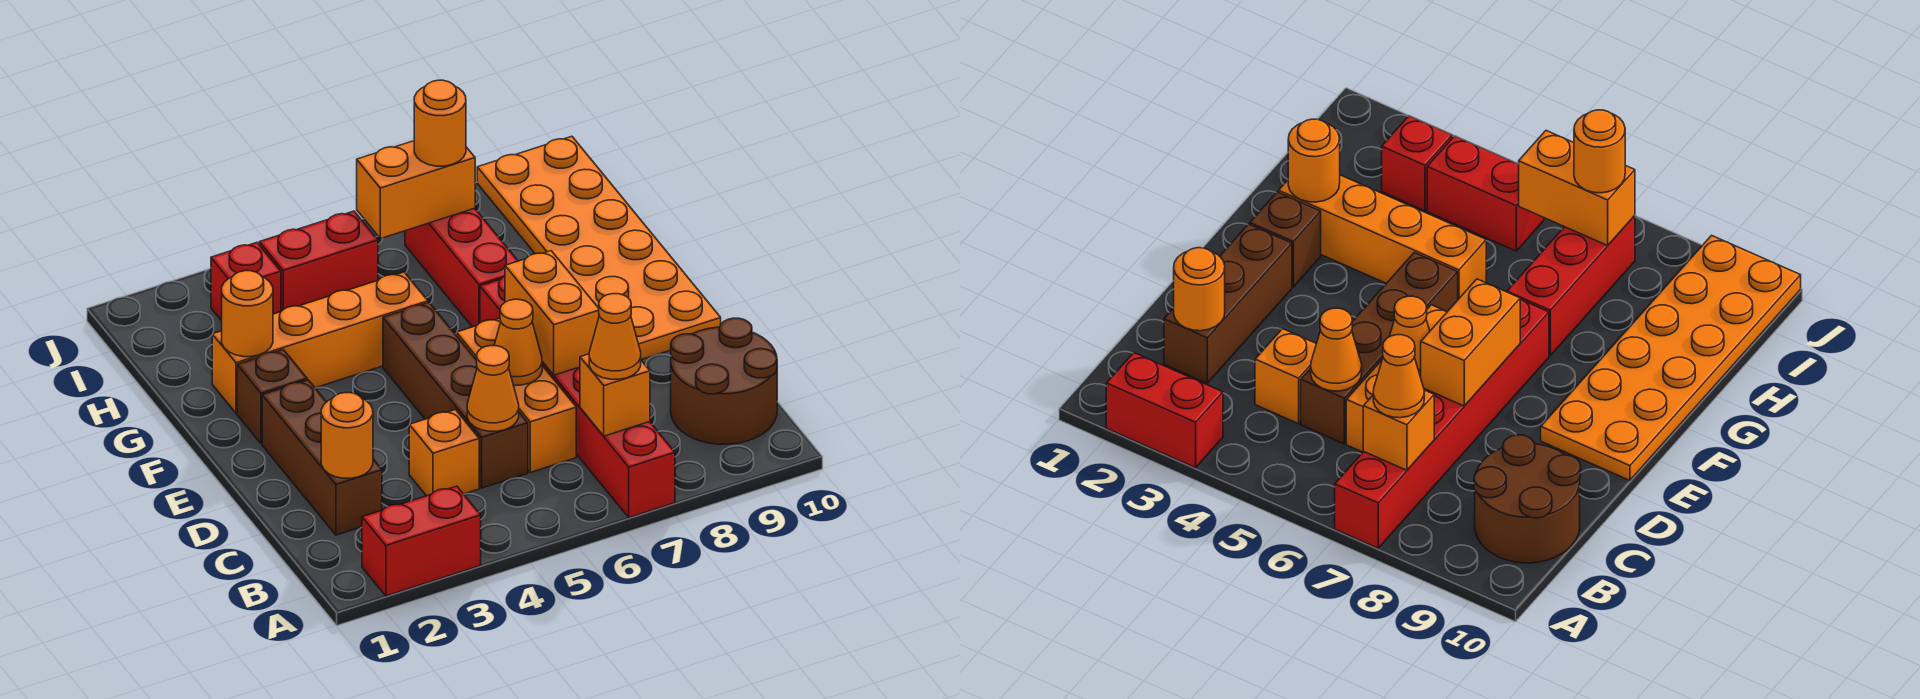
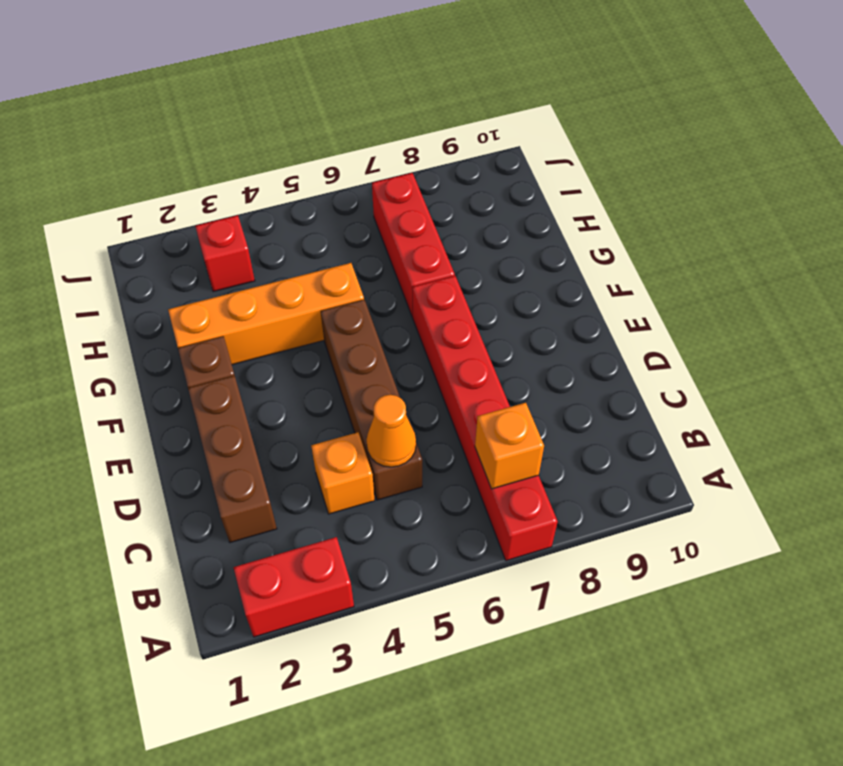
none -> brown round brick B9:C10 level 1
none -> orange brick C6:E6 level 1
none -> orange plate E9:J10 level 1

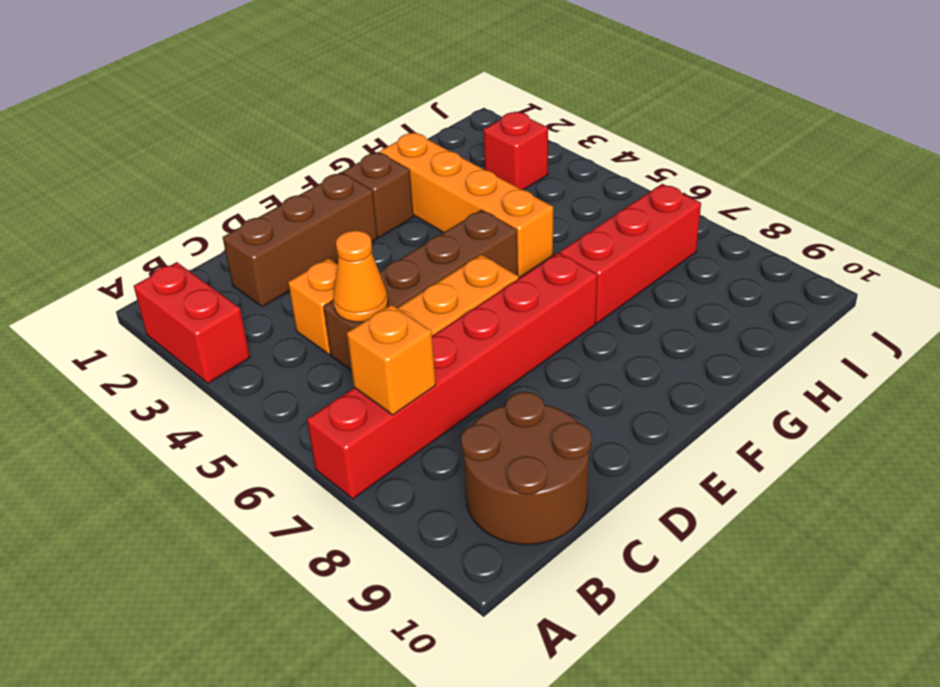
none -> orange plate E9:J10 level 1
none -> red brick I4:I5 level 1
none -> orange round brick C2 level 2

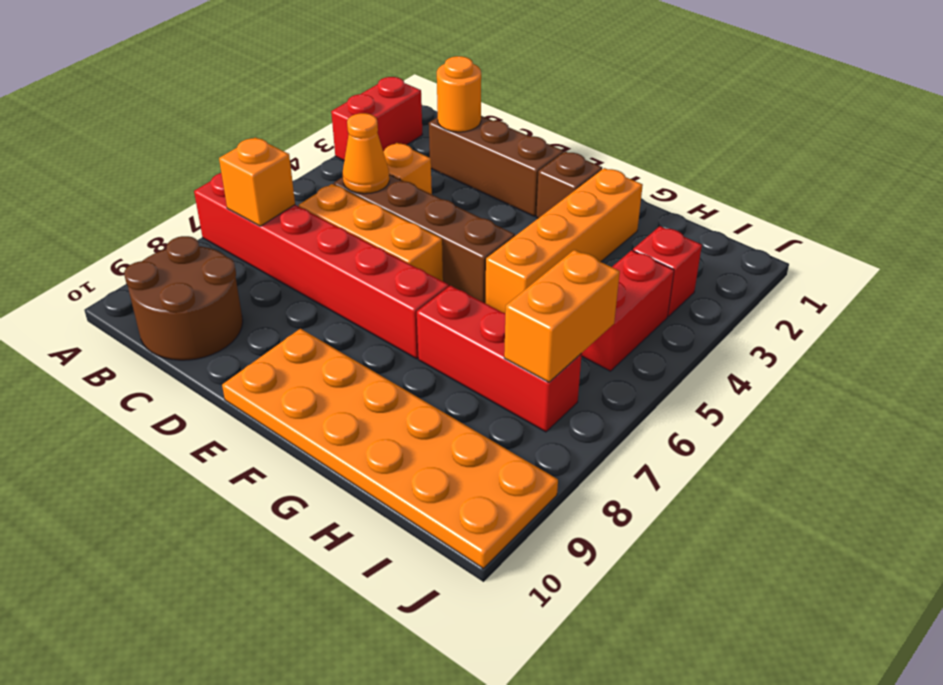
none -> orange cone D6 level 2
none -> orange brick D7:E7 level 2
none -> orange round brick G2 level 2

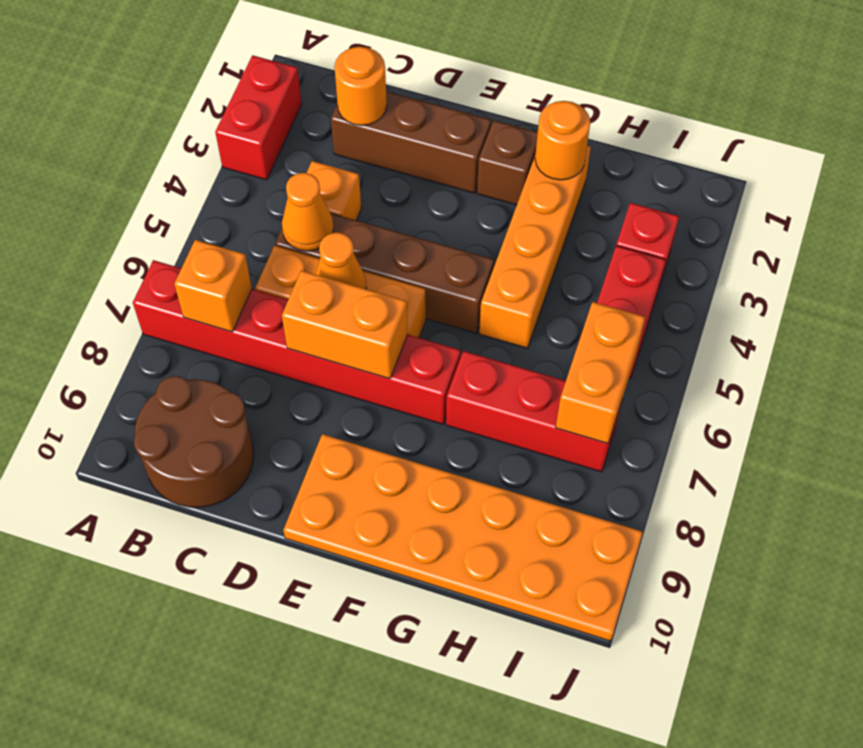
none -> orange cone B7 level 3
none -> orange round brick I7 level 3

